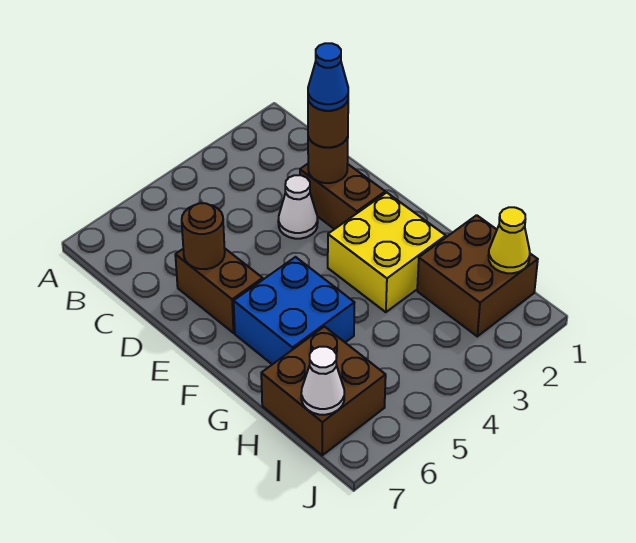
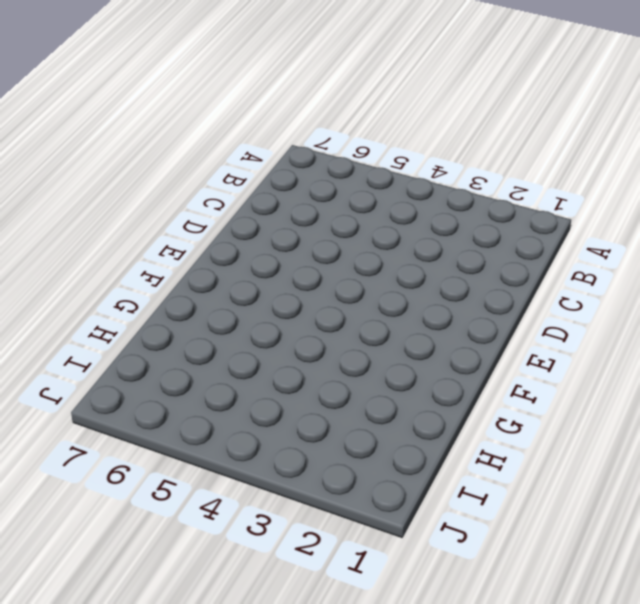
none -> brown brick D2:E2 level 1
none -> white cone D3 level 1
none -> brown brick D6:E6 level 1

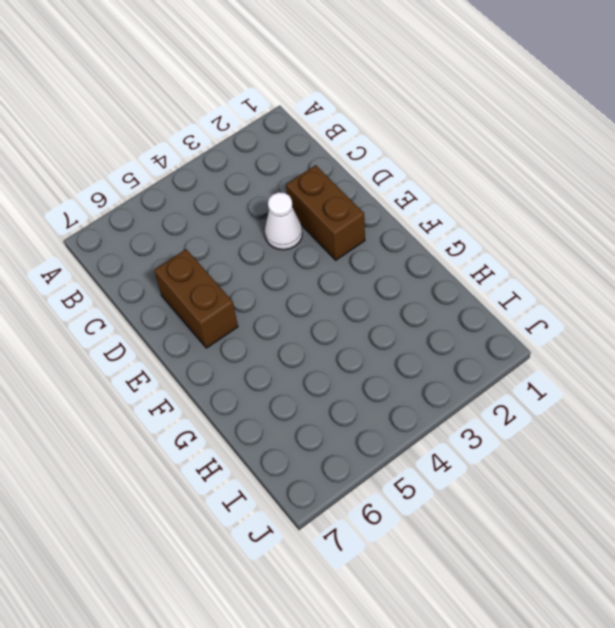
none -> yellow brick F2:G3 level 1
none -> blue brick F5:G6 level 1
none -> brown brick H1:I2 level 1

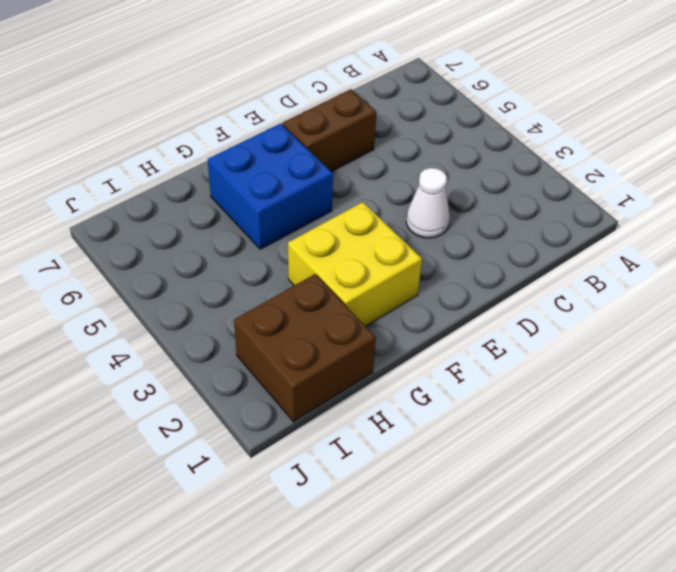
none -> brown brick D2:E2 level 1
none -> brown brick H6:I7 level 1
none -> brown round brick D2 level 2

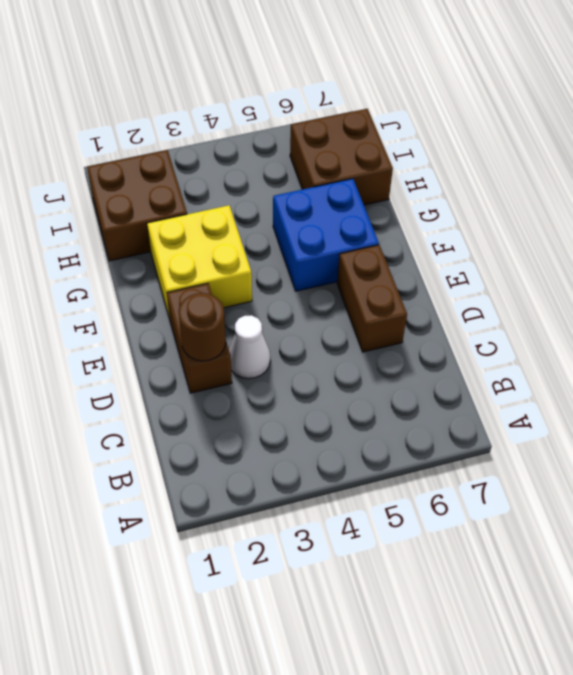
none -> brown round brick D6 level 2
none -> yellow cone I1 level 2
none -> white cone I7 level 2

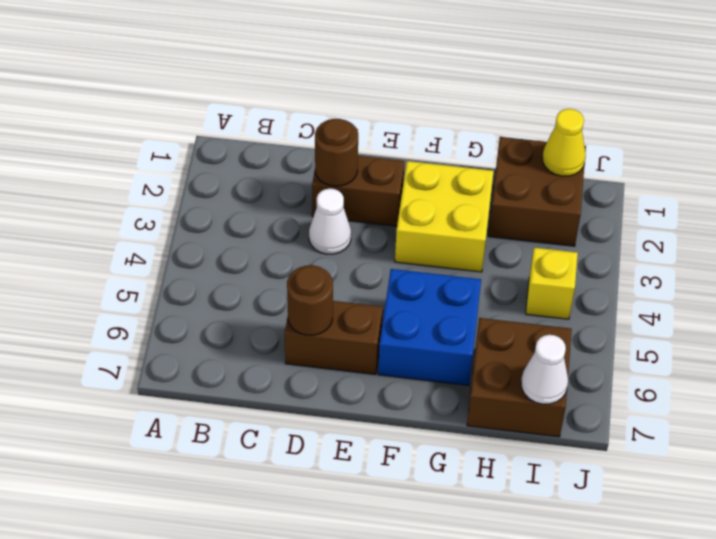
yellow brick I4 level 1 -> none
none -> brown round brick D2 level 3
none -> blue cone D2 level 4

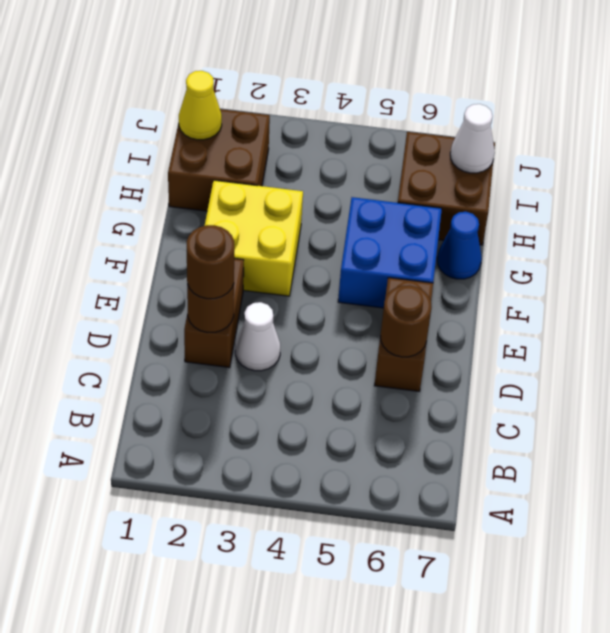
blue cone G7 level 1 -> blue cone D2 level 4

